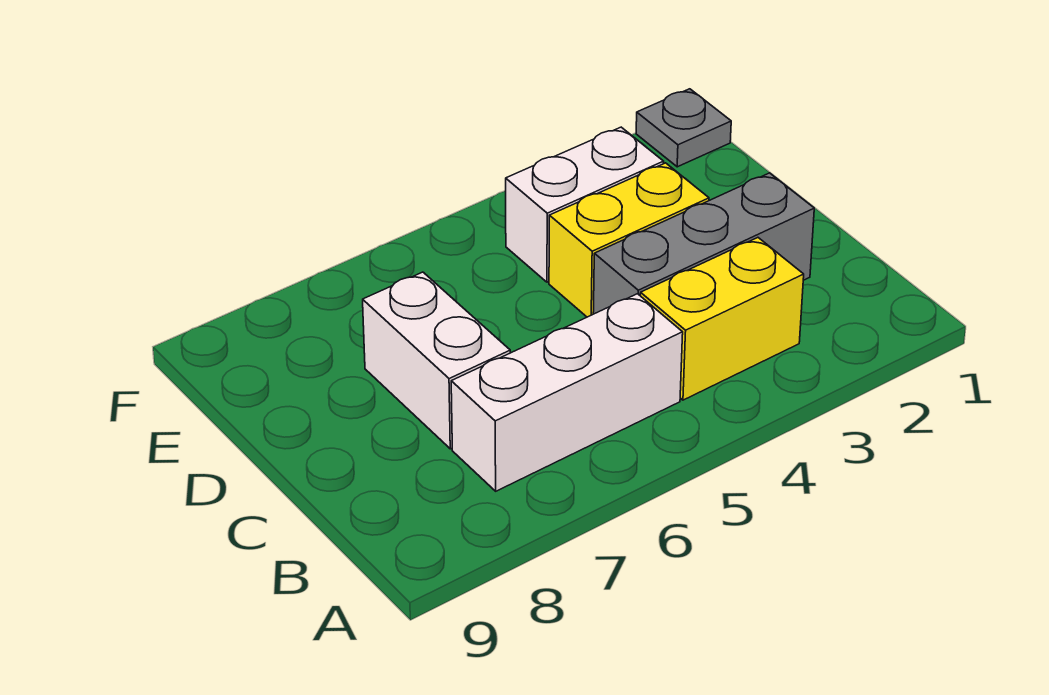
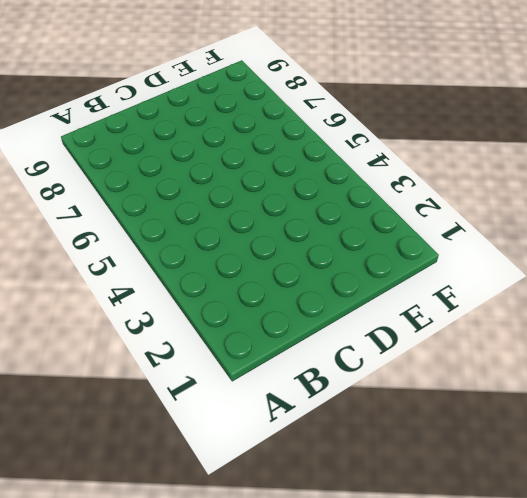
none -> yellow brick B3:B4 level 1
none -> white brick B5:B7 level 1

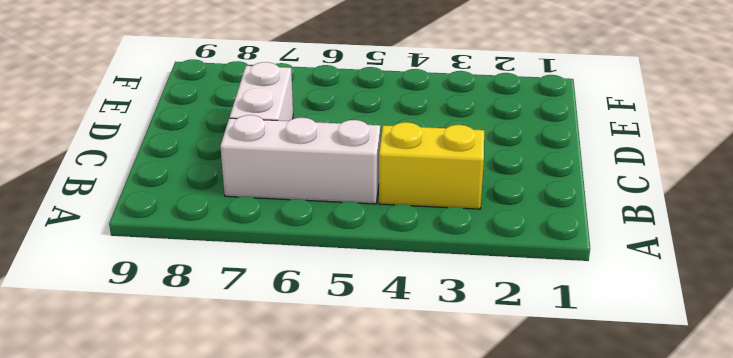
none -> grey brick C2:C4 level 1
none -> yellow brick D3:D4 level 1

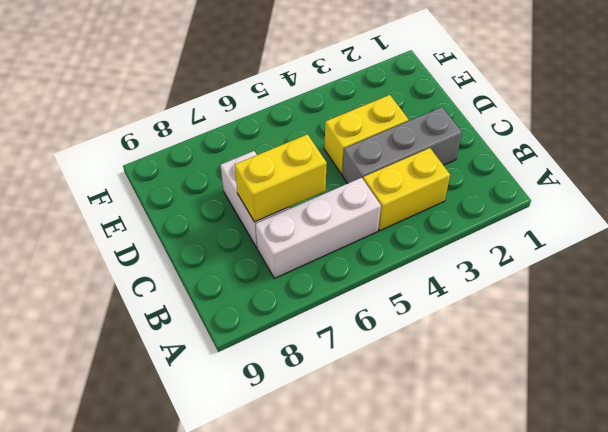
yellow brick C6:C7 level 2 -> none
none -> white brick E3:E4 level 1
none -> grey plate F1 level 1

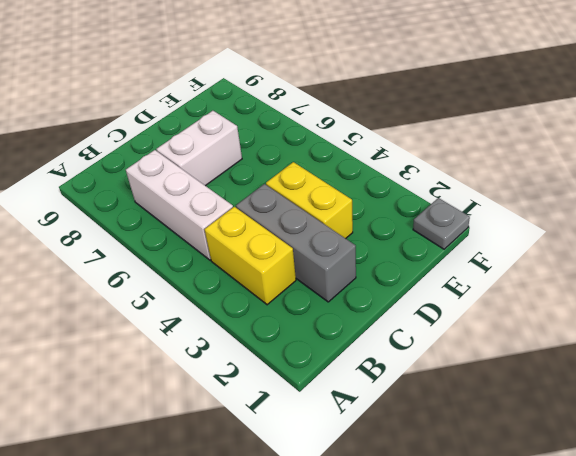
none -> white brick E3:E4 level 1

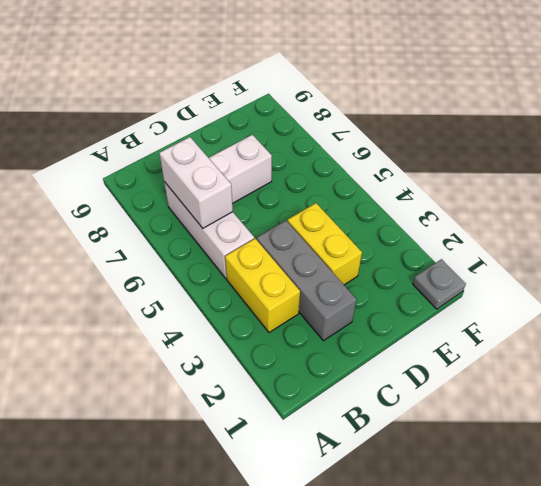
white brick B6:B7 level 2 -> white brick E3:E4 level 1

